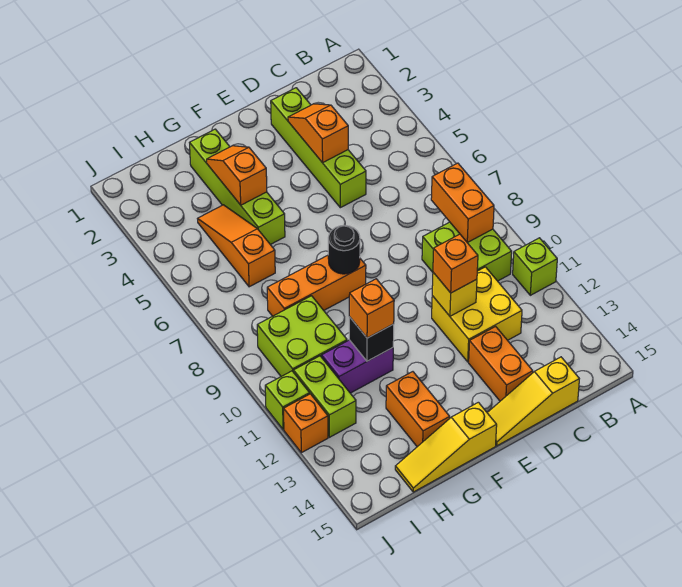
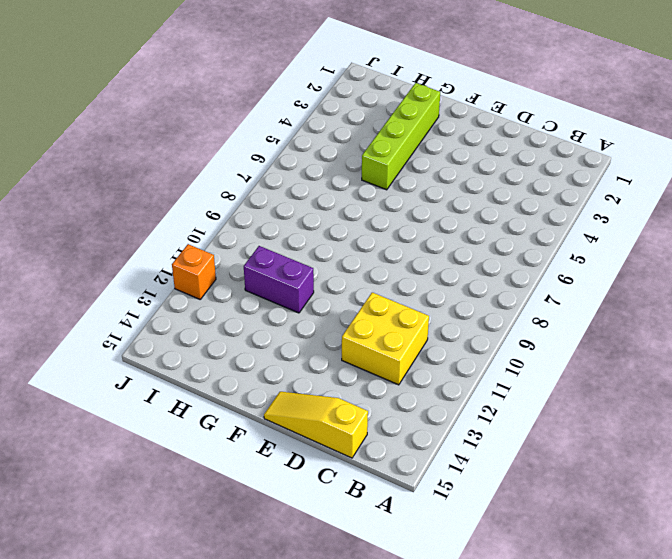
none -> lime brick A11 level 1
none -> lime brick B9:C10 level 1
none -> lime brick D2:D5 level 1

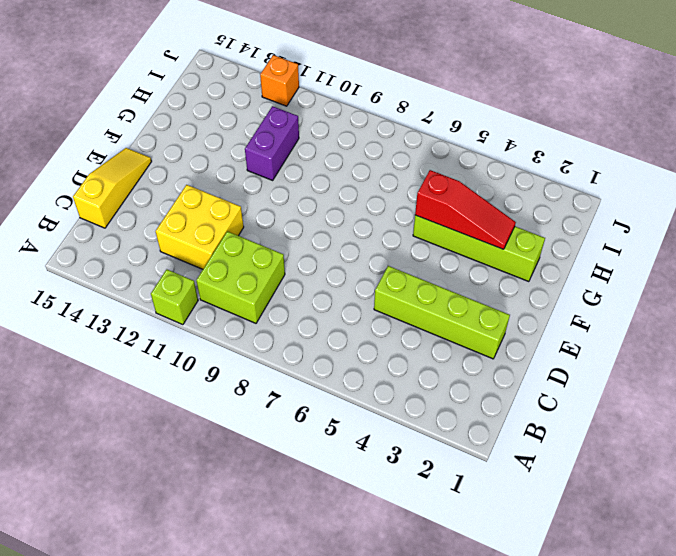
red slope G3:G5 level 2 top 5 -> orange slope G3:G4 level 2 top 4
none -> orange brick D13:D14 level 1
none -> orange brick F8:H8 level 1
none -> yellow slope F15:H15 level 1 top F

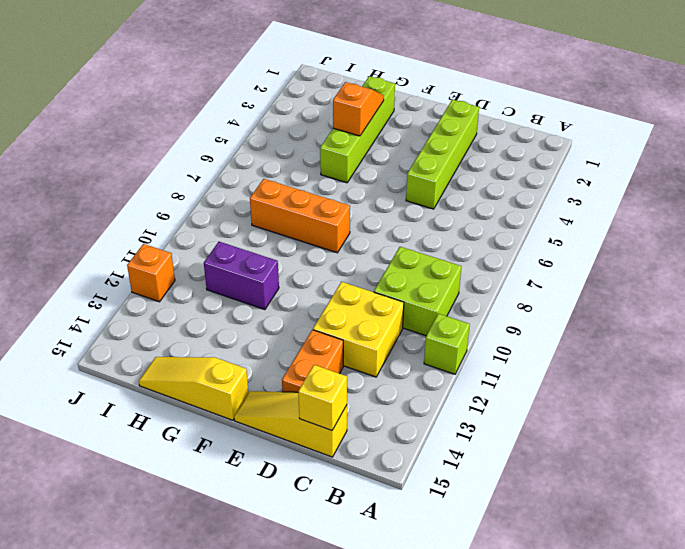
yellow brick C15 level 2 -> yellow brick D11 level 2
none -> orange brick G13:G14 level 1
none -> orange slope H4:H6 level 1 top 6
none -> lime brick H9:I10 level 1

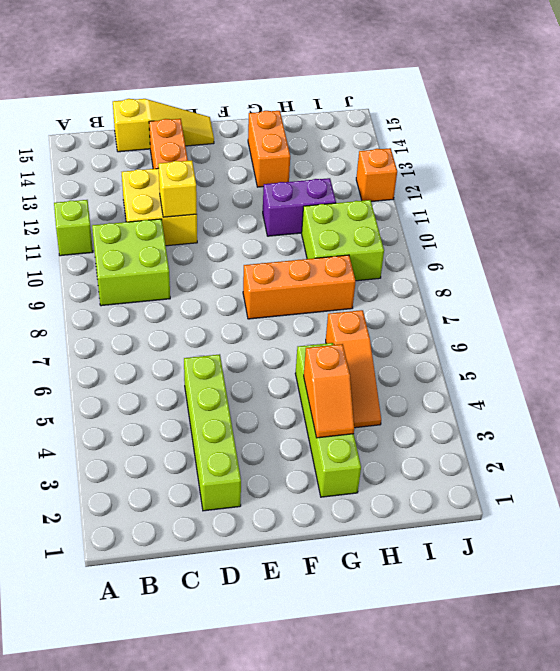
none -> yellow slope F15:H15 level 1 top F
none -> lime brick I11:I12 level 1
none -> lime brick J11 level 1

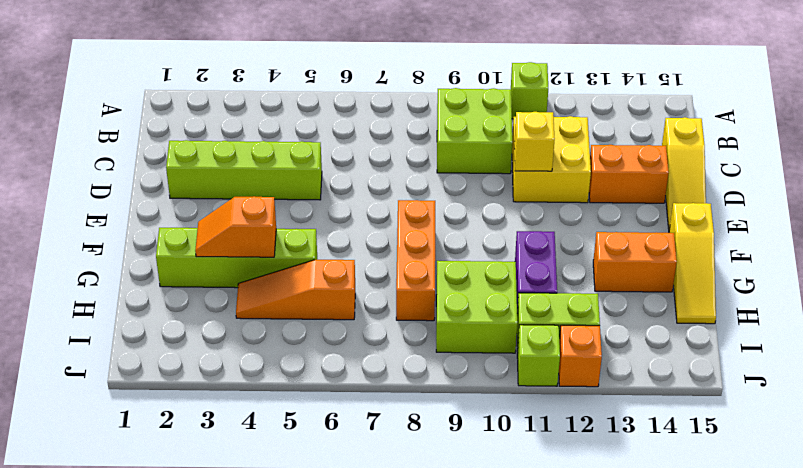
none -> orange brick B8:B9 level 2
none -> orange slope D3:D4 level 2 top 4
none -> black round brick F8 level 2

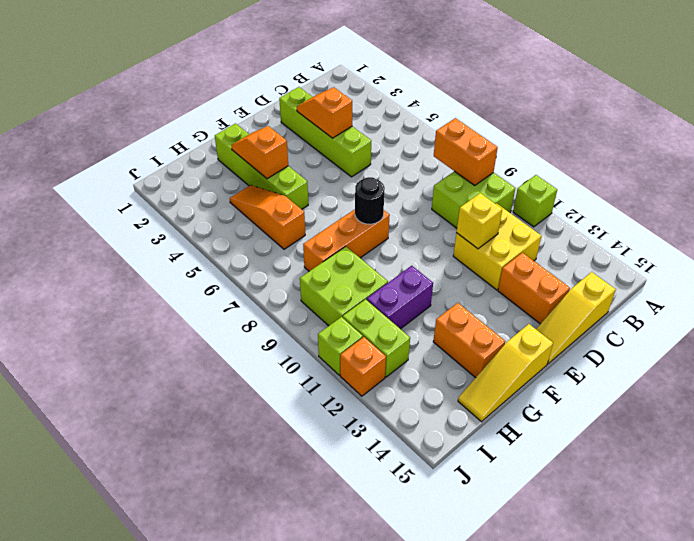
none -> black brick G11 level 2
none -> orange brick D11 level 3
none -> orange brick G11 level 3

